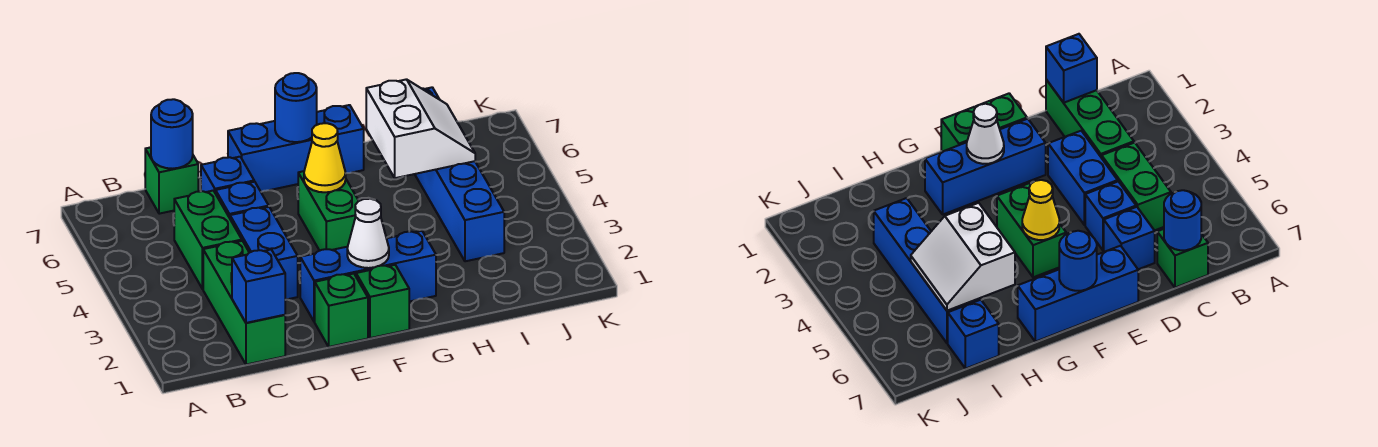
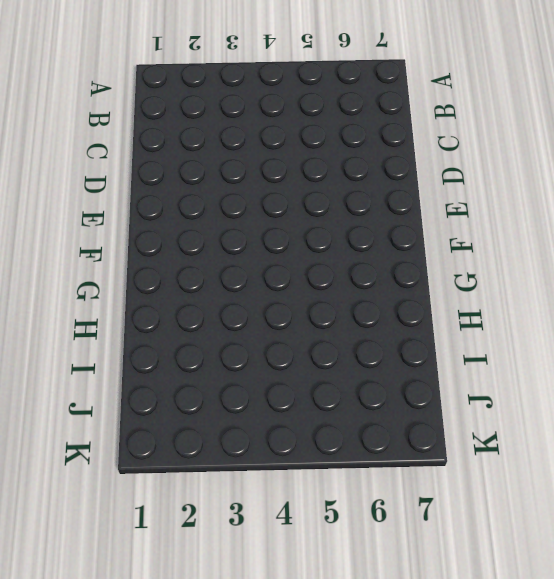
none -> green brick C1:C3 level 1
none -> green brick C4:C5 level 1
none -> green brick C7 level 1

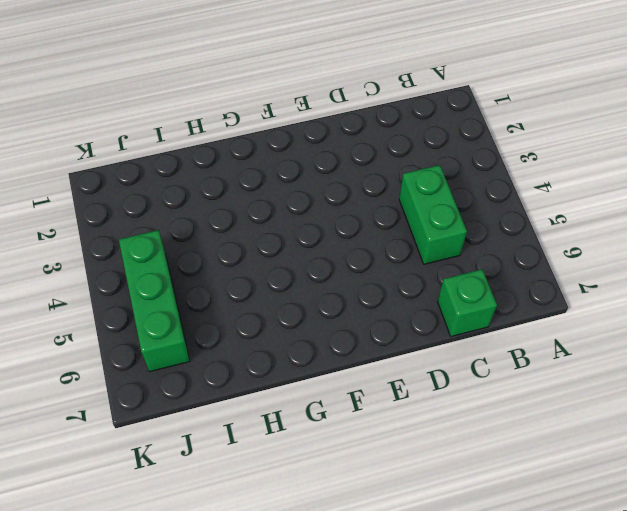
green brick J4:J6 level 1 -> green brick C1:C3 level 1
none -> blue brick D3:D4 level 1
none -> blue brick D5 level 1
none -> blue brick D6 level 1

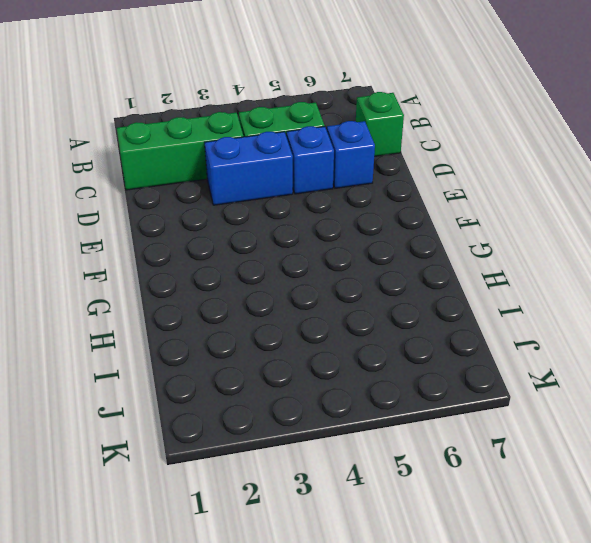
none -> green brick E1 level 1
none -> blue brick E2:G2 level 1
none -> blue brick E7:G7 level 1

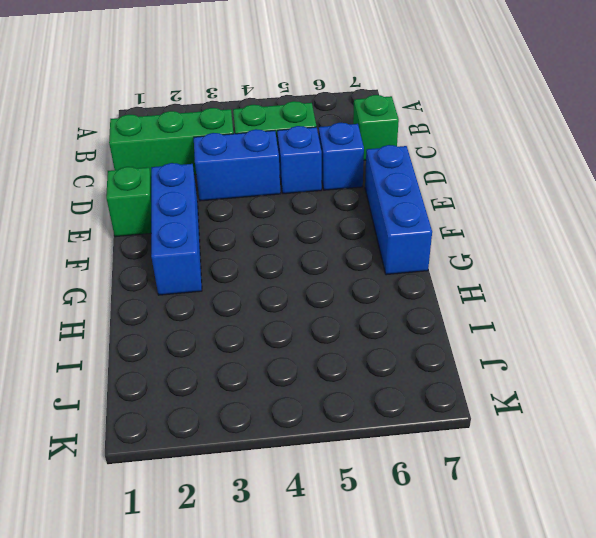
none -> green brick F1 level 1
none -> green brick F4:F5 level 1
none -> blue brick I3:I6 level 1

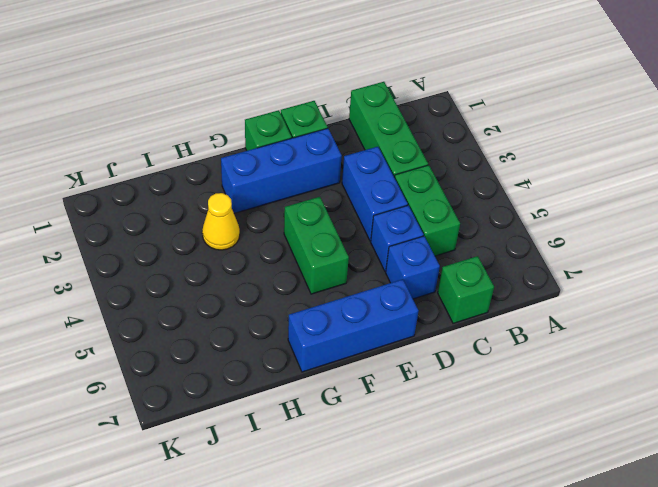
yellow cone H3 level 1 -> yellow cone F5 level 2
none -> blue brick I3:I6 level 1
none -> blue brick I7 level 1
none -> blue brick C1 level 2

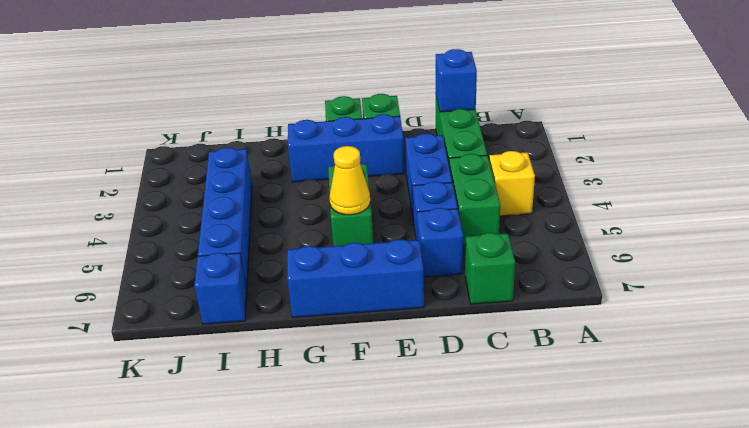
yellow brick B4 level 1 -> none
none -> blue round brick C7 level 2
none -> white cone F2 level 2
none -> blue round brick F7 level 2

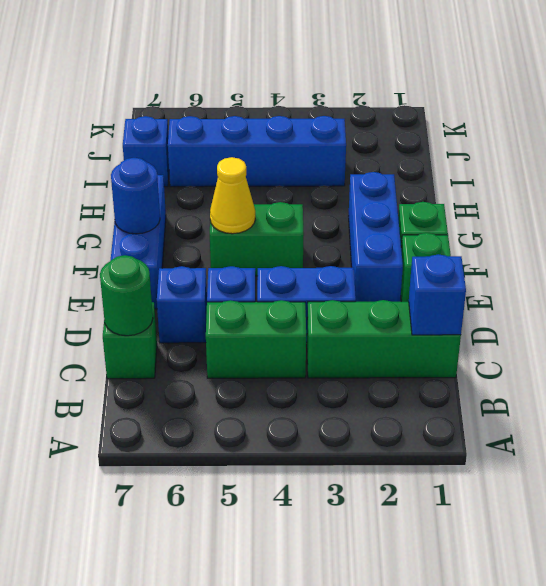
green round brick C7 level 2 -> blue round brick C7 level 2
none -> white cone F2 level 2
none -> white slope H5:I6 level 2 top H

